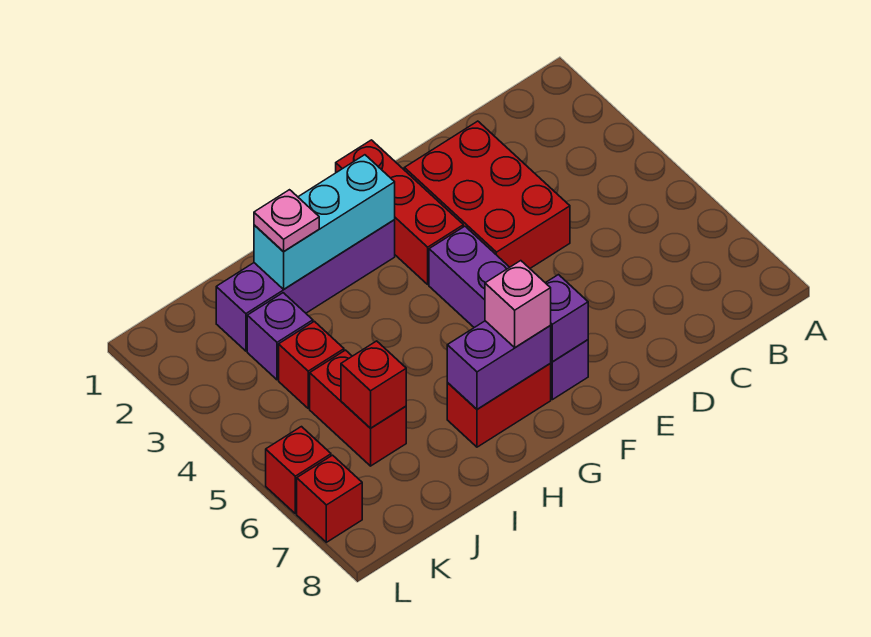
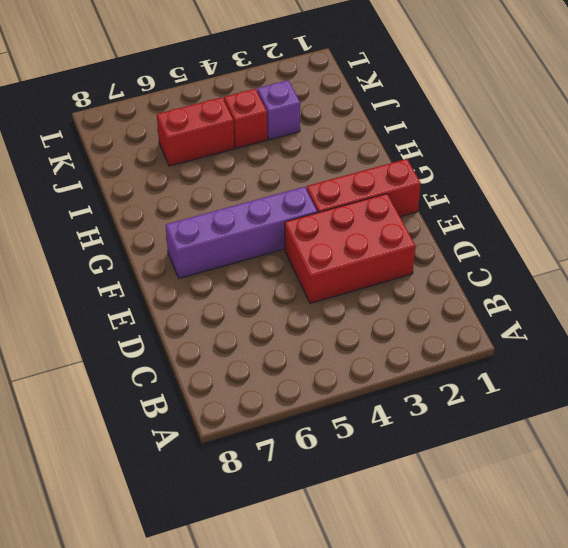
none -> purple brick G2:J2 level 1
none -> red brick G7:H7 level 1
none -> red brick L6 level 1

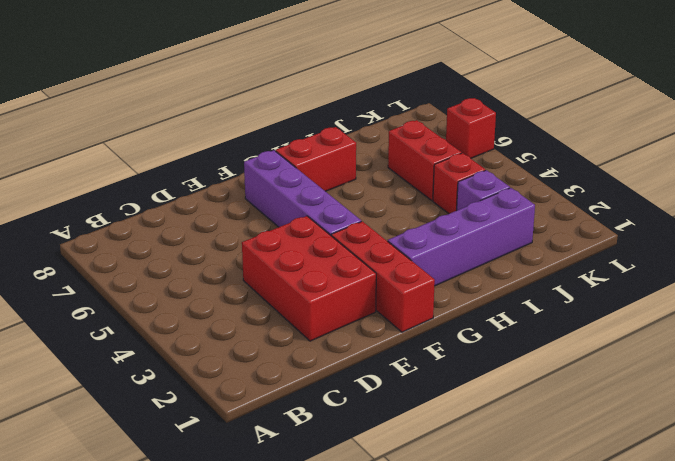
none -> red brick L7 level 1
none -> purple brick F7 level 2
none -> cyan brick G2:I2 level 2

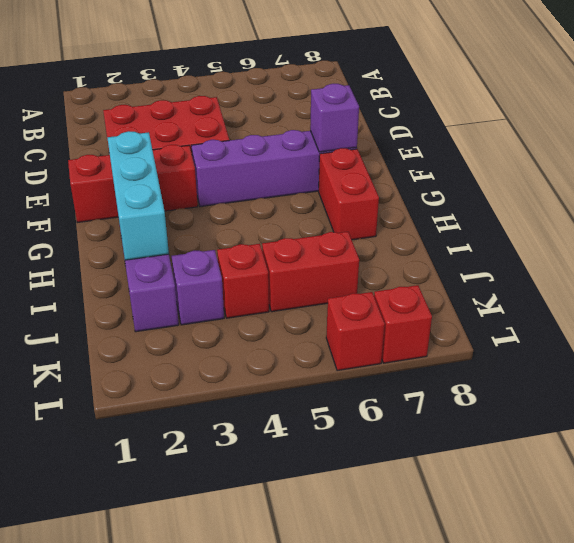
none -> purple brick G7:H7 level 2
none -> red brick J6 level 2
none -> pink brick G7 level 3

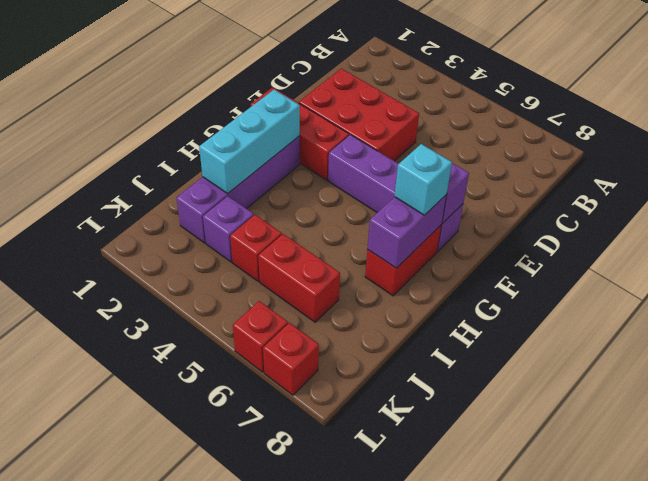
cyan brick G7 level 3 -> pink brick G7 level 3
none -> red brick J6 level 2
none -> pink plate I2 level 3

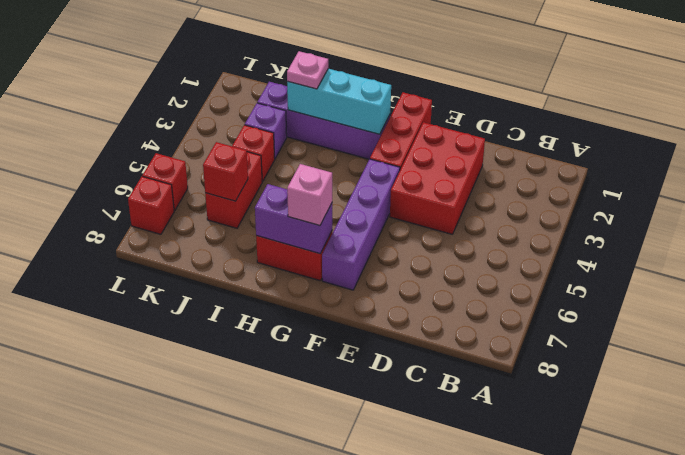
none -> purple brick F7 level 2

